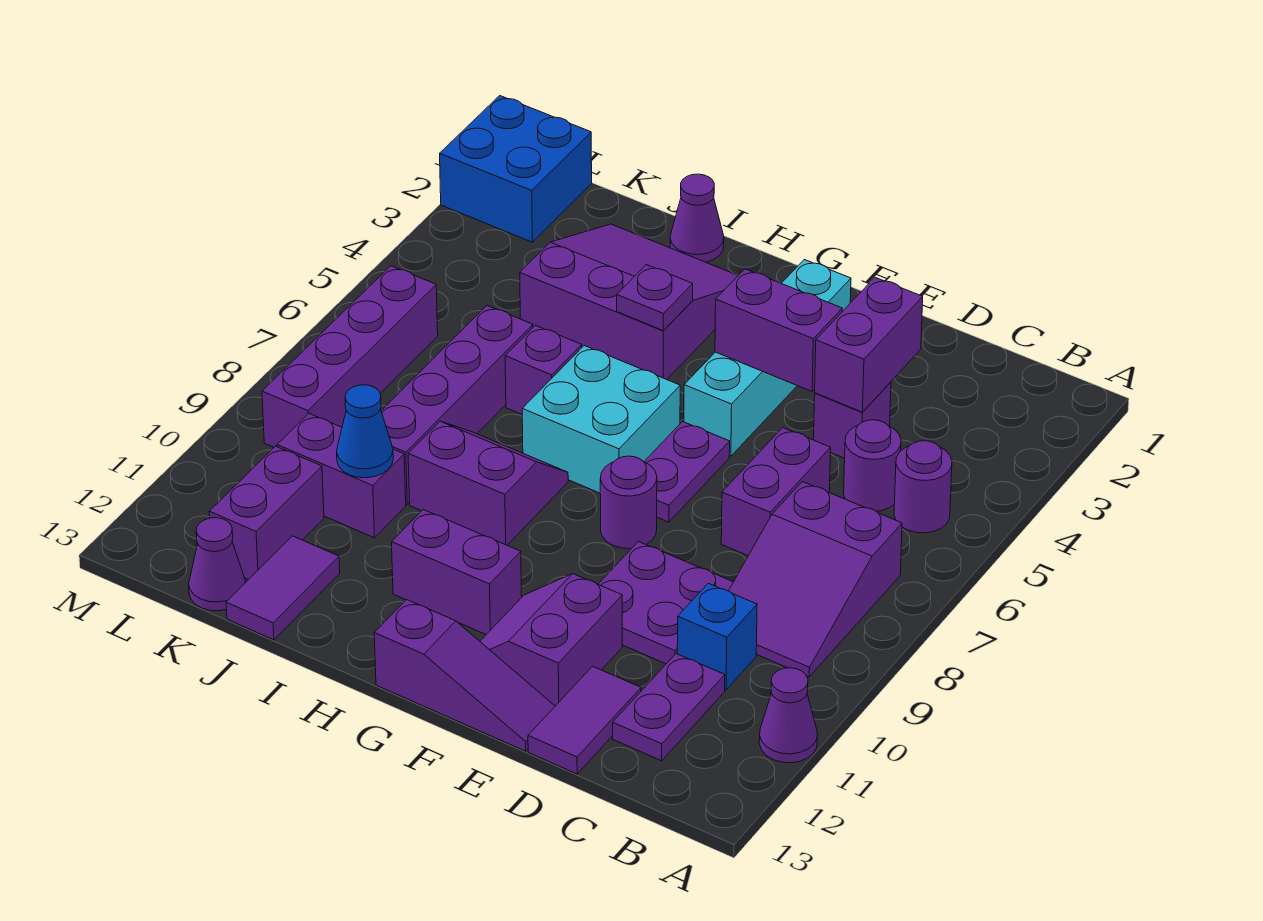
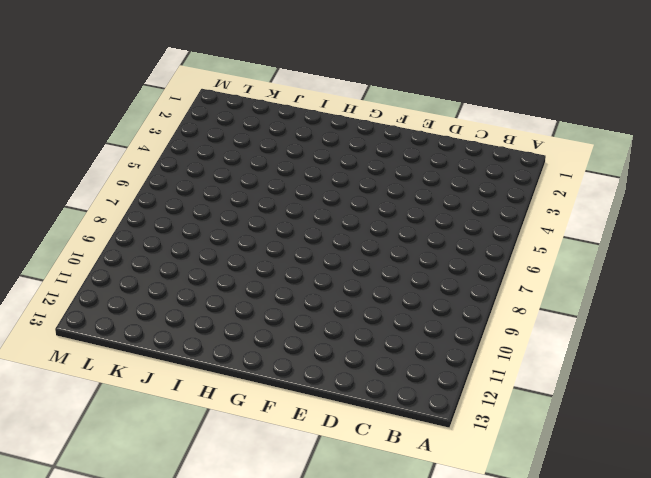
none -> purple cone A11 level 1
none -> purple round brick B5 level 1
none -> purple slope B7:C9 level 1 top 7
none -> purple round brick C5 level 1

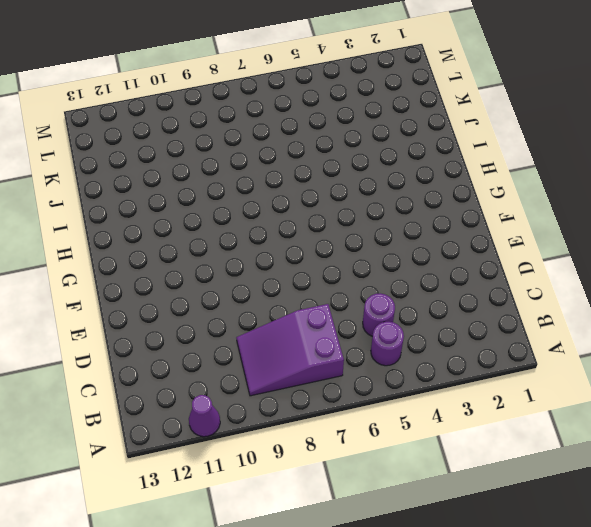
none -> blue brick C10 level 1
none -> purple plate C11:C12 level 1
none -> purple brick D4 level 1
none -> purple brick D6:D7 level 1

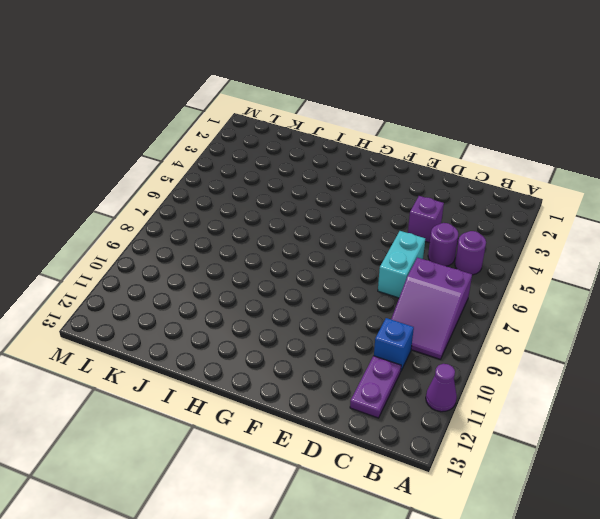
cyan brick D6:D7 level 1 -> purple brick D6:D7 level 1
none -> purple plate D9:E10 level 1
none -> purple tile D12:D13 level 1
none -> purple slope E11:F12 level 1 top E
none -> purple slope E13:G13 level 1 top G

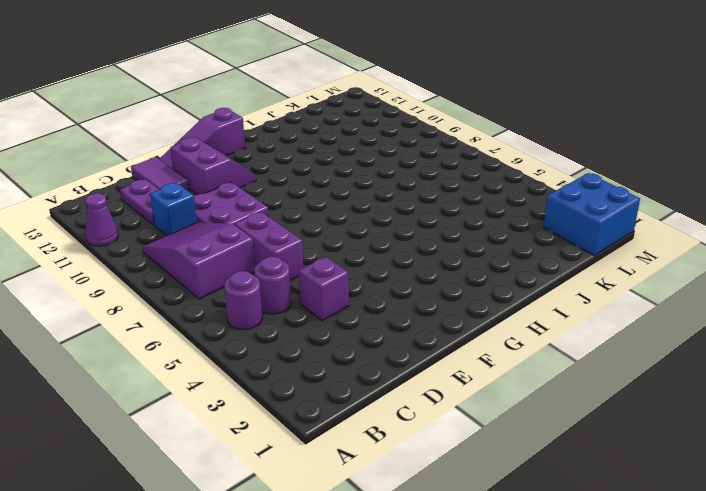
none -> cyan brick F2:F5 level 1
none -> purple plate F6:F7 level 1
none -> purple round brick F8 level 1
none -> cyan brick G6:H7 level 1

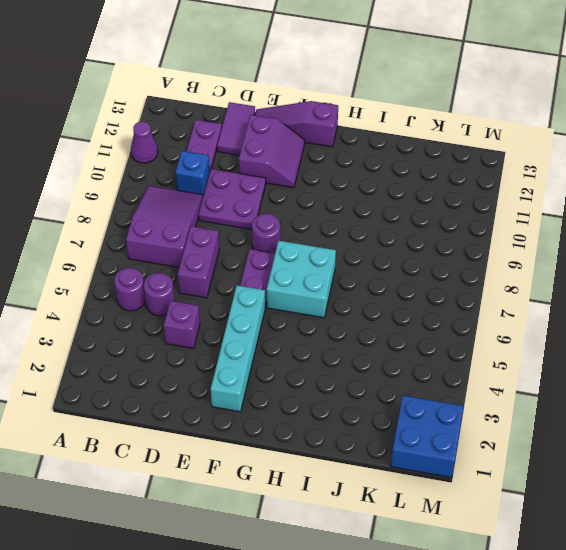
none -> purple brick G11:H11 level 1
none -> purple slope H2:J4 level 1 top 4
none -> purple slope H8:I9 level 1 top 9
none -> purple cone I1 level 1

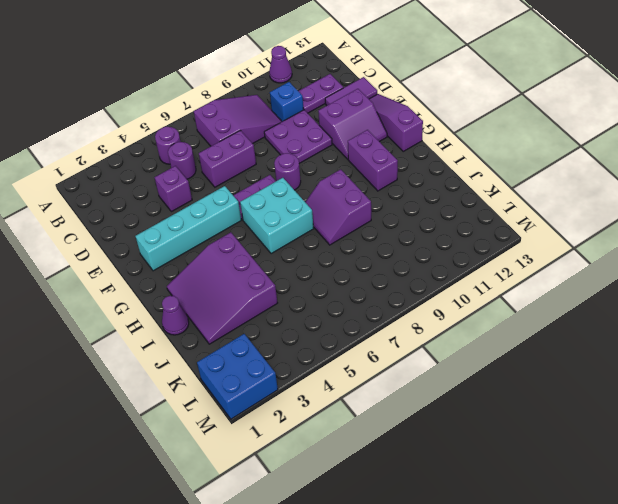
none -> purple brick I6 level 1
none -> purple brick J6:J9 level 1
none -> purple brick J10:K10 level 1
none -> purple tile J12:J13 level 1

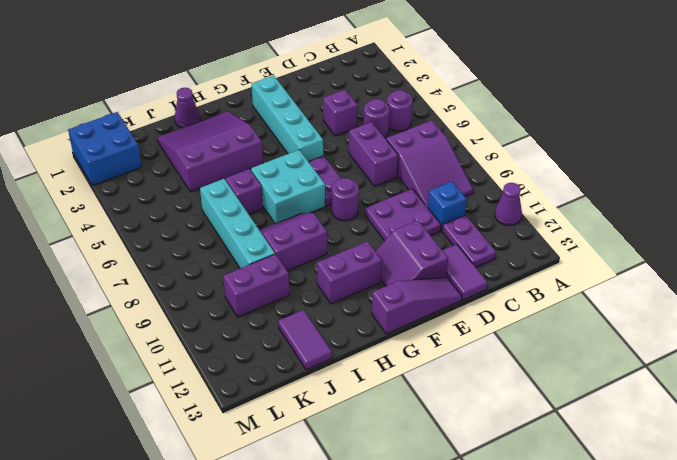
cyan brick J6:J9 level 1 -> purple brick J6:J9 level 1
none -> purple brick K11:K12 level 1
none -> purple cone K13 level 1
none -> purple brick L6:L9 level 1
none -> purple brick D3:D4 level 2

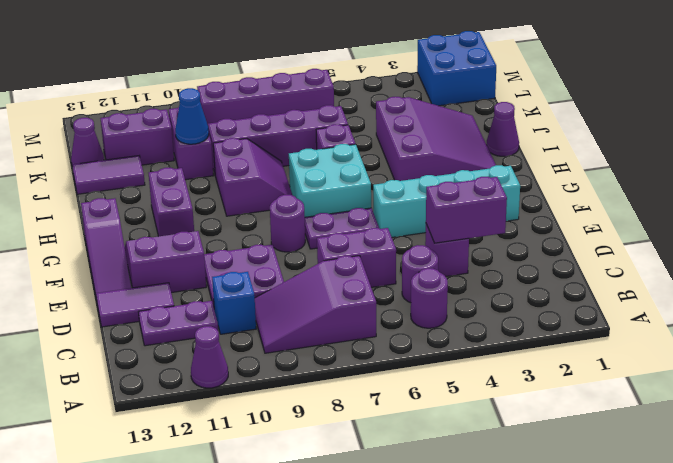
none -> purple brick E4:F4 level 2
none -> purple plate H4 level 2

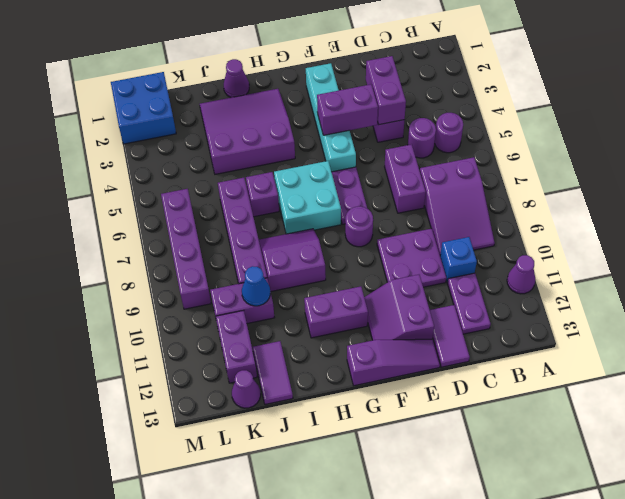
none -> purple plate H4 level 2

